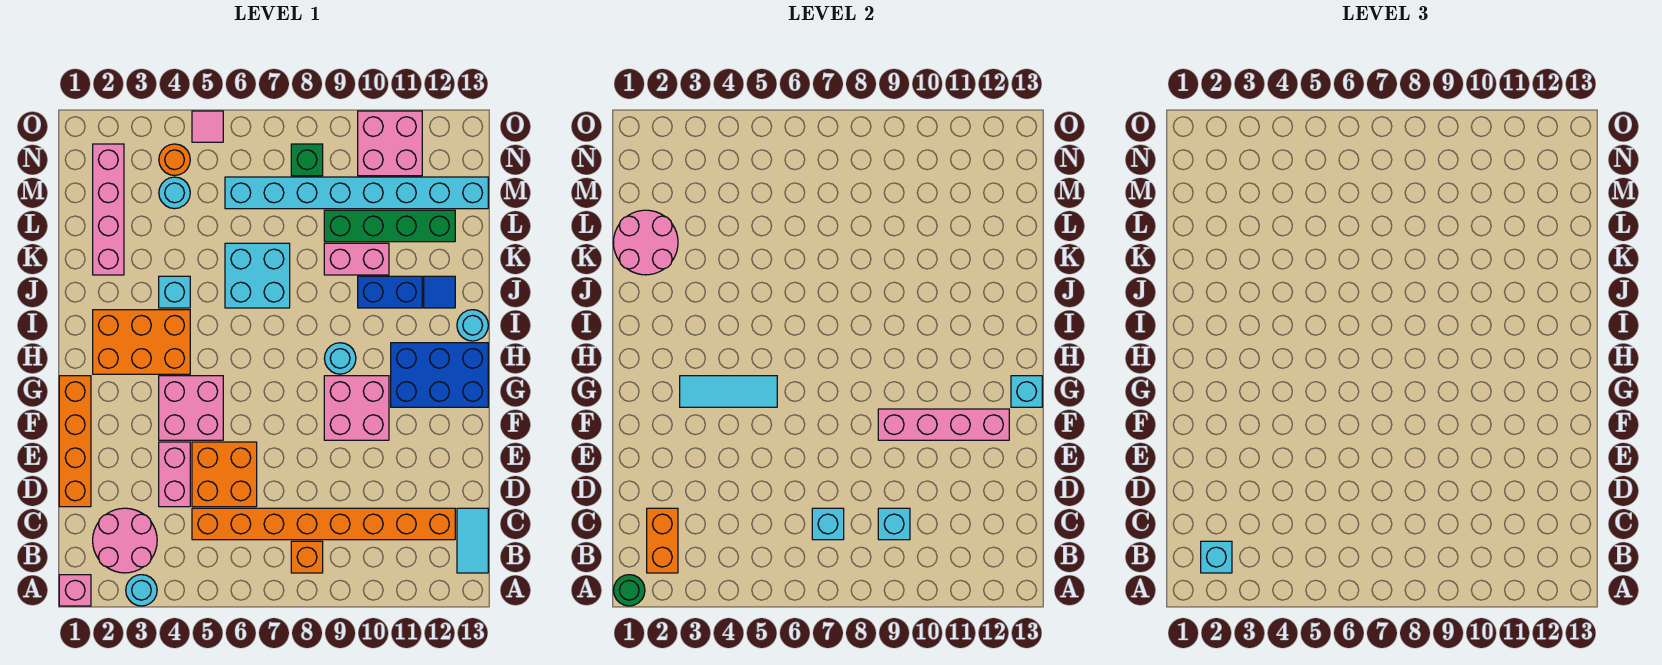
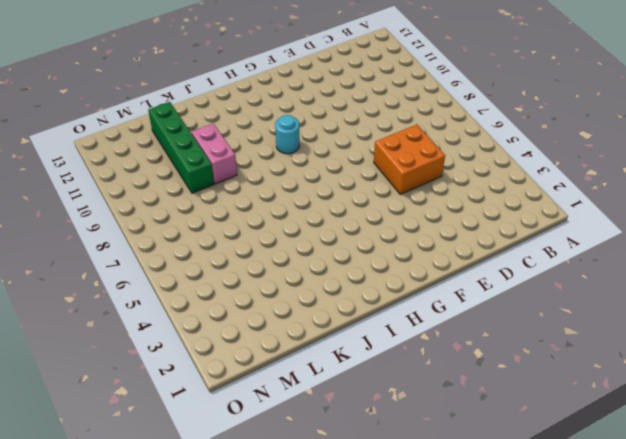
none -> pink brick A1 level 1
none -> cyan round brick A3 level 1
none -> pink round brick B2:C3 level 1
none -> orange brick B8 level 1

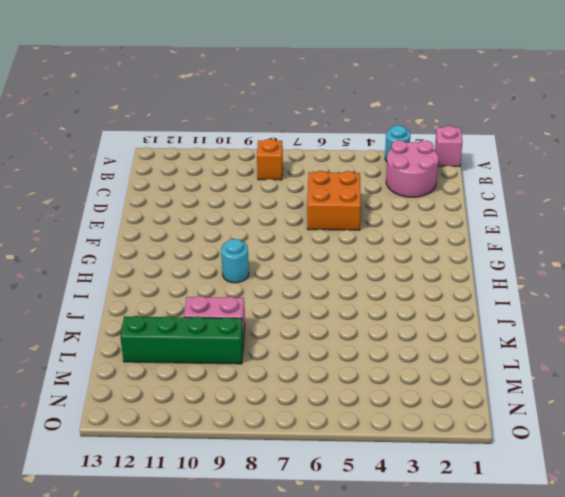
none -> cyan tile B13:C13 level 1
none -> orange brick C5:C12 level 1
none -> orange brick D1:G1 level 1
none -> pink brick D4:E4 level 1

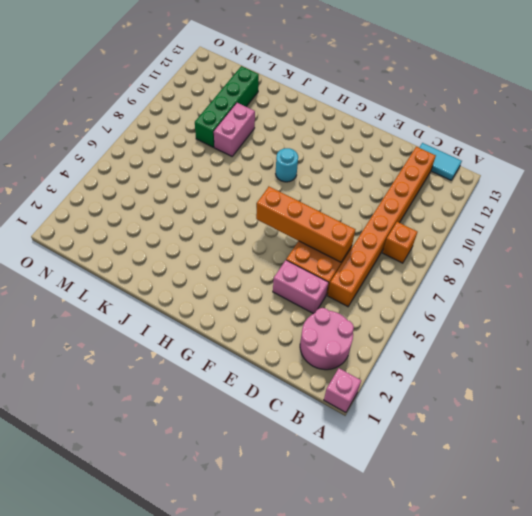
orange brick D6:G6 level 2 -> orange brick D1:G1 level 1
none -> cyan round brick A3 level 1
none -> pink brick F4:G5 level 1
none -> pink brick F9:G10 level 1
none -> blue brick G11:H13 level 1

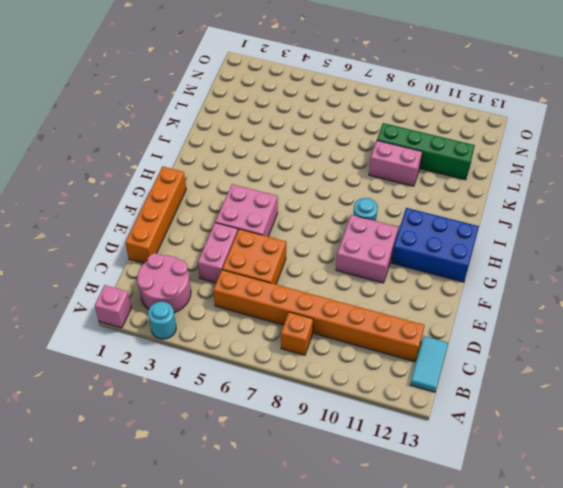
none -> orange brick H2:I4 level 1
none -> cyan round brick I13 level 1
none -> cyan brick J4 level 1
none -> cyan brick J6:K7 level 1

